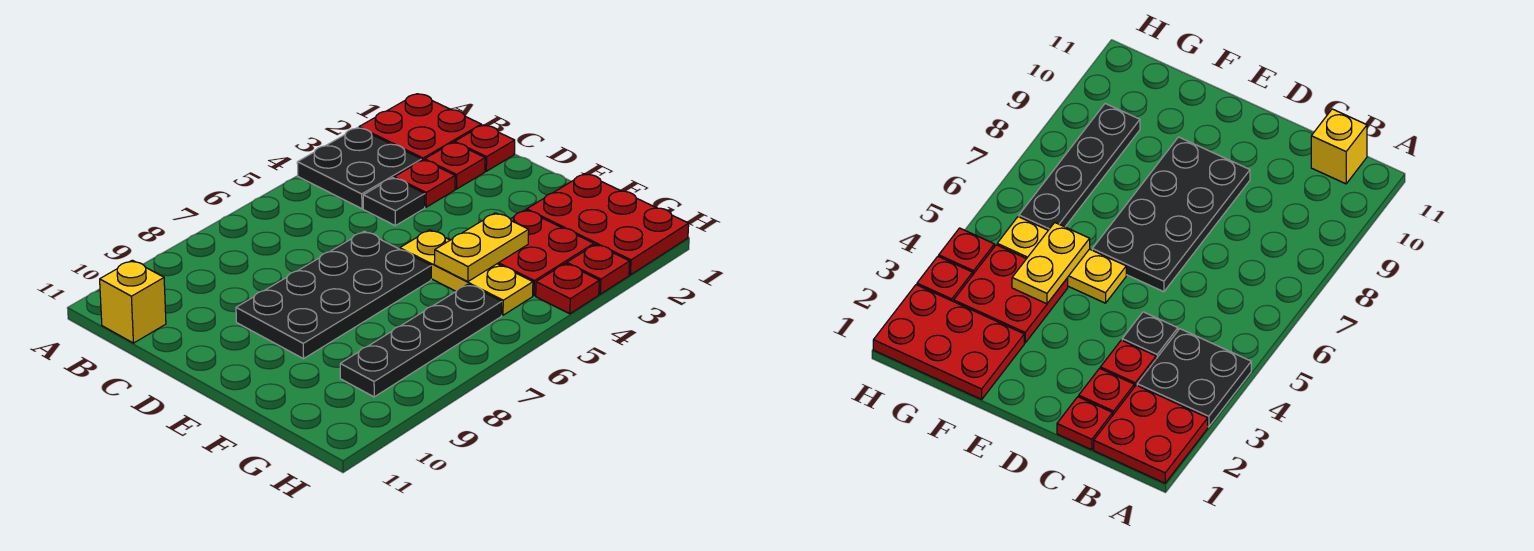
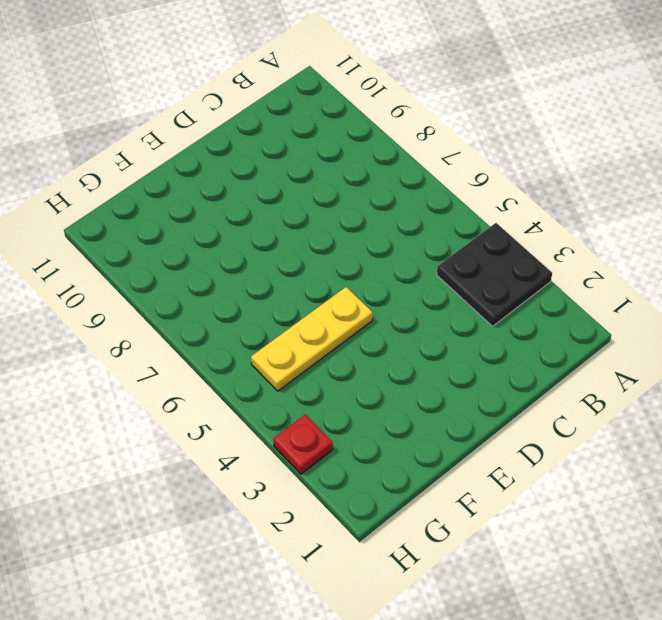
none -> red plate A1:B2 level 1
none -> yellow brick B11 level 1
none -> red plate C1 level 1

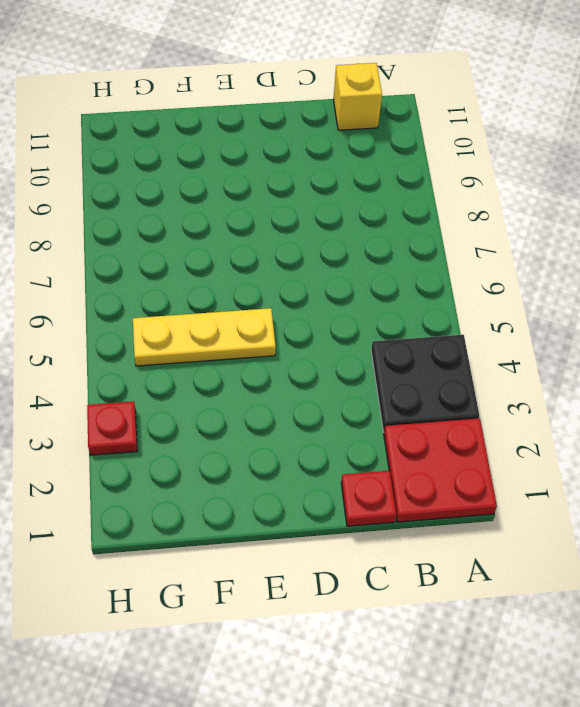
none -> red plate C2 level 1
none -> red plate C3 level 1
none -> black plate C4 level 1

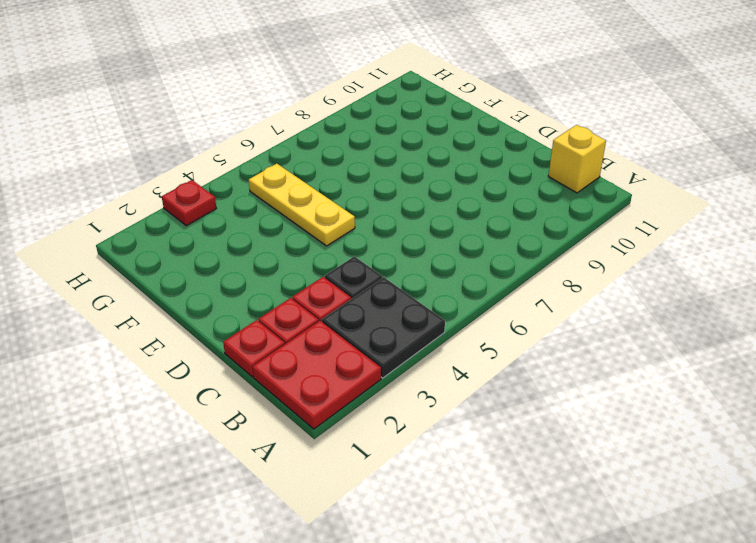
none -> black plate D6:E9 level 1
none -> red plate F1:H2 level 1
none -> red plate F3:G4 level 1

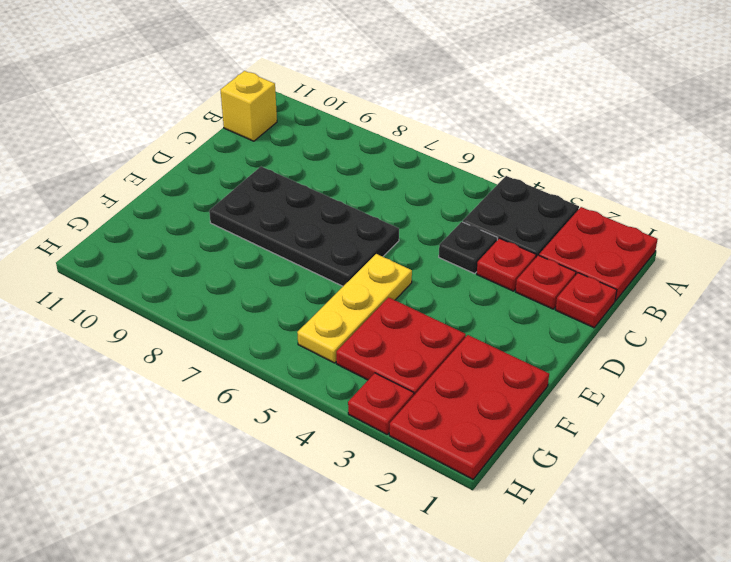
none -> black plate G6:G9 level 1
none -> red plate H4 level 1
none -> yellow plate F4:F5 level 2

